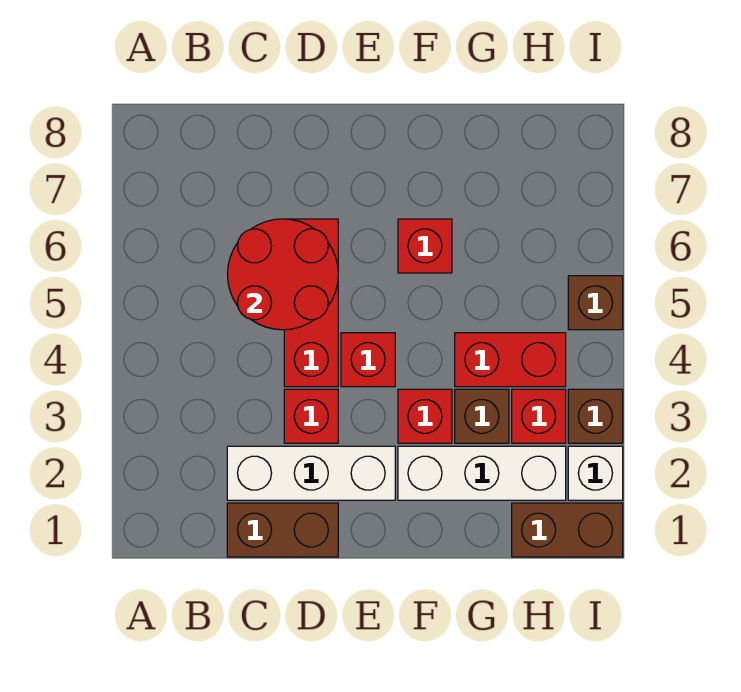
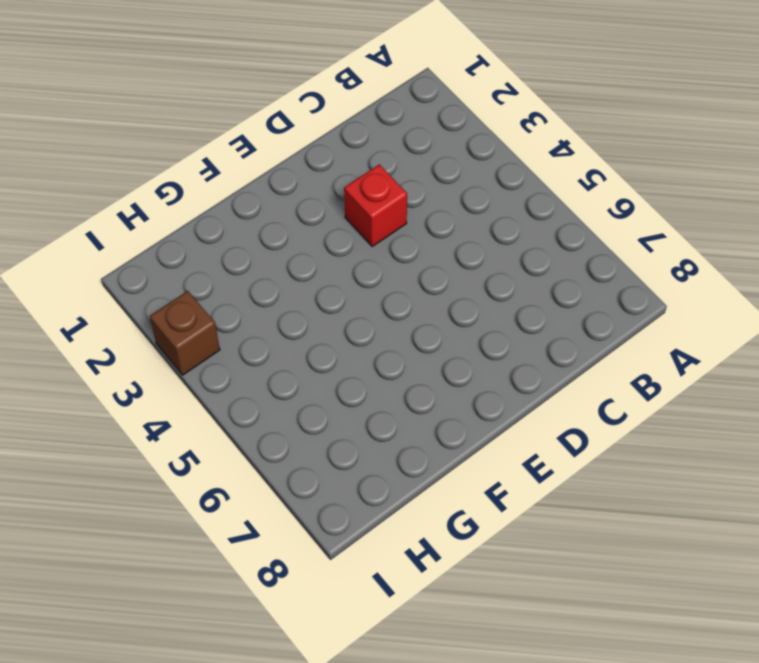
none -> brown brick C1:D1 level 1
none -> white brick C2:E2 level 1
none -> red brick D4:D6 level 1

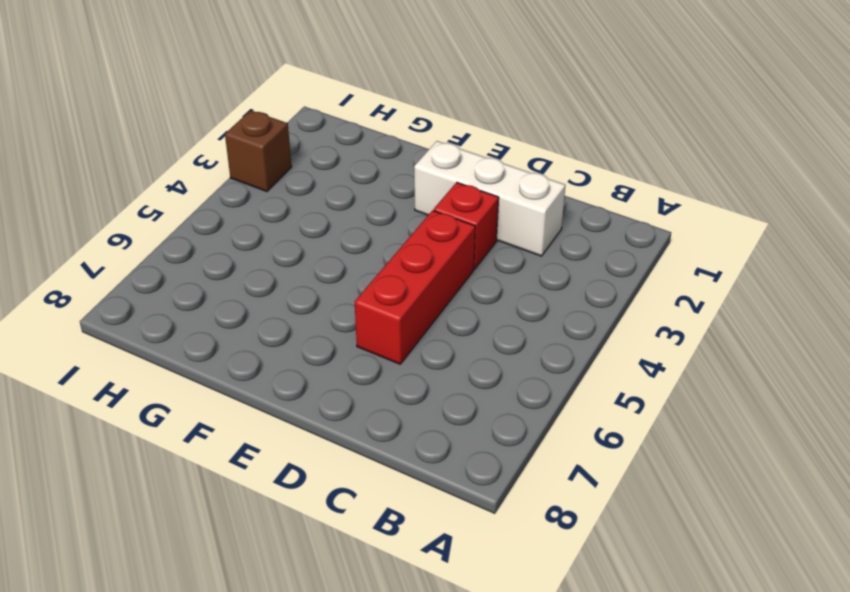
none -> brown brick C1:D1 level 1
none -> red brick E4 level 1
none -> white brick F2:H2 level 1

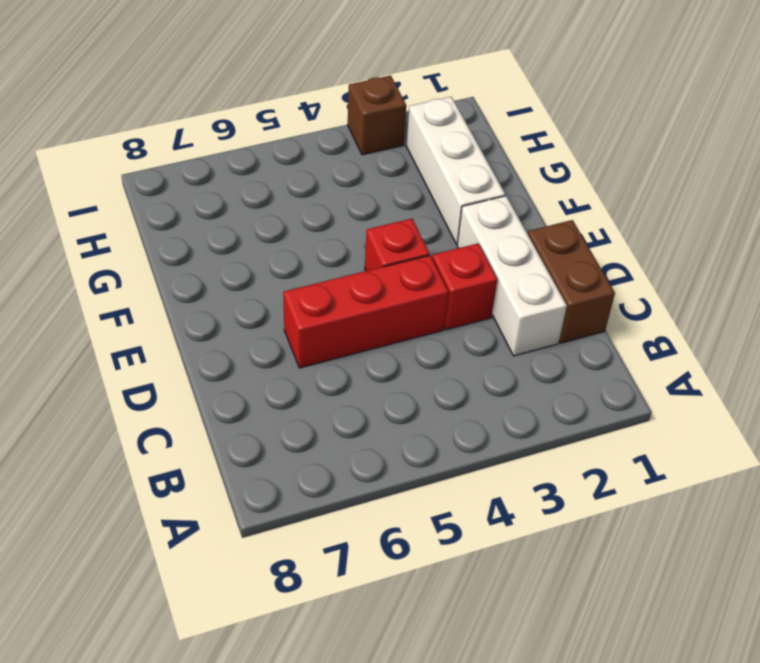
none -> red brick F3 level 1
none -> red brick F6 level 1
none -> brown brick G3 level 1

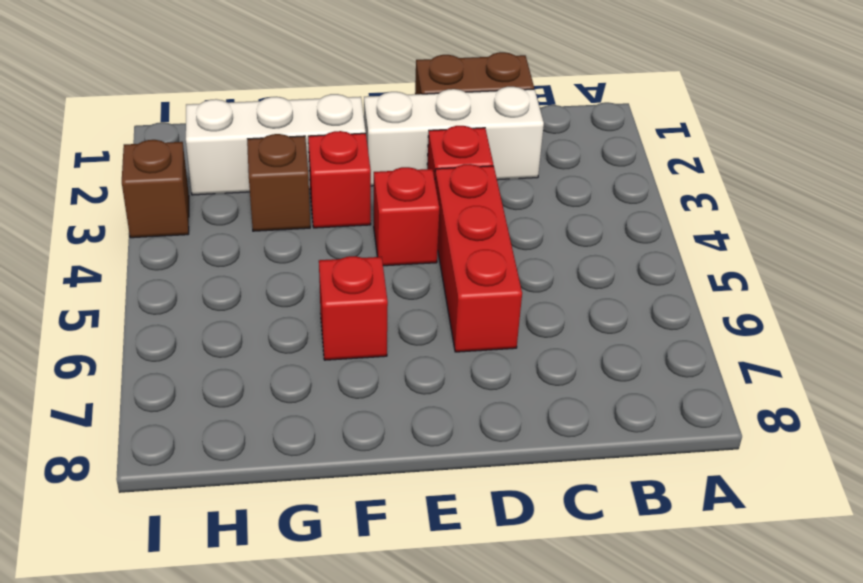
none -> red brick G4:H4 level 1
none -> brown brick H1:I1 level 1
none -> red brick H3 level 1

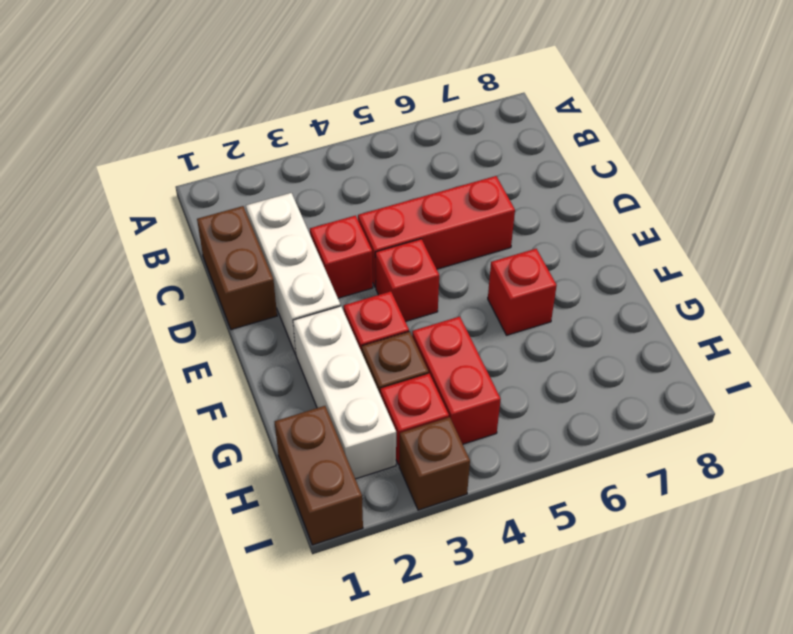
none -> white brick I2 level 1
none -> brown brick I5 level 1
none -> red round brick C5:D6 level 2

